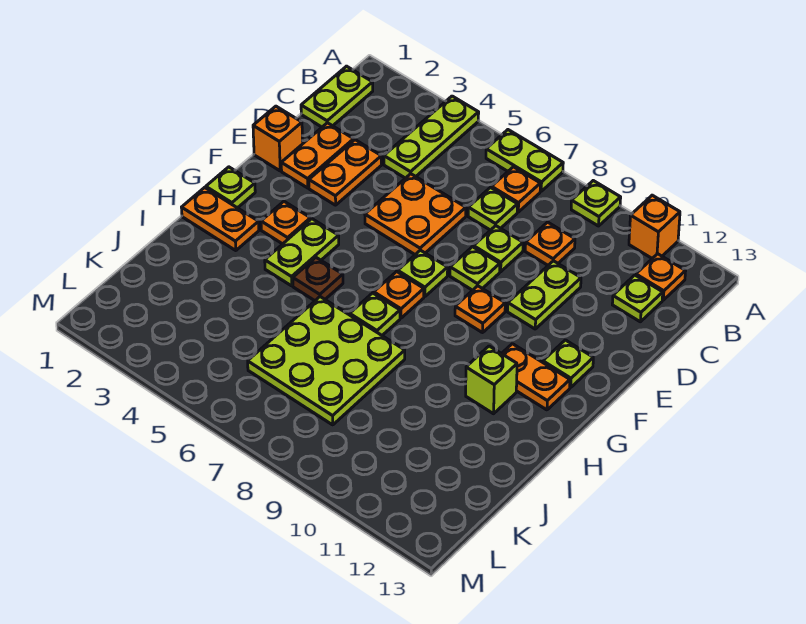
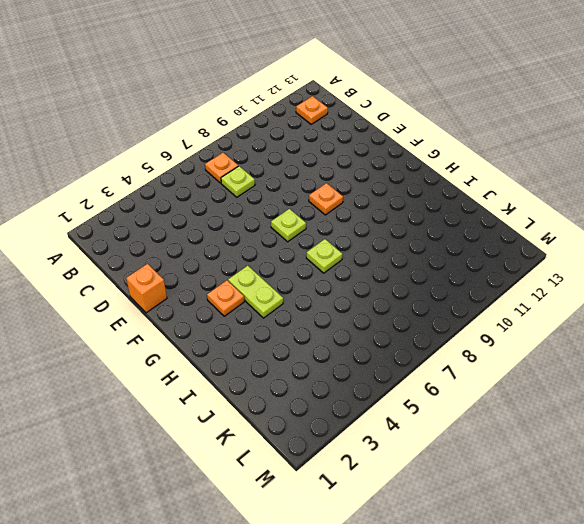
none -> lime plate A4:C4 level 1
none -> lime plate A6:A7 level 1
none -> lime plate A9 level 1
none -> orange brick A11 level 1

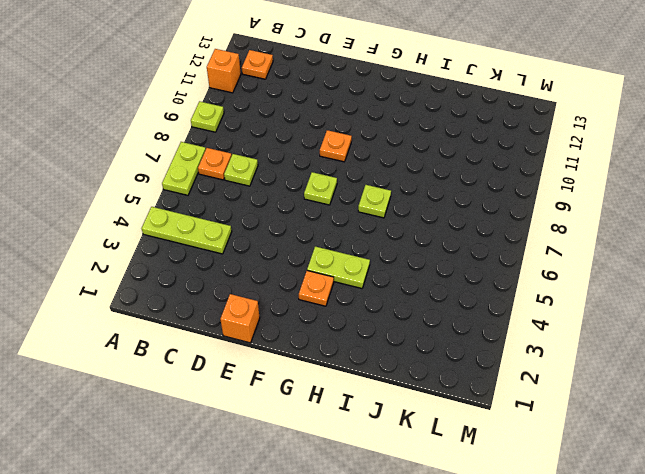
none -> lime plate B1:C1 level 1
none -> orange plate C9 level 1
none -> lime plate C12 level 1
none -> orange plate D2:E2 level 1

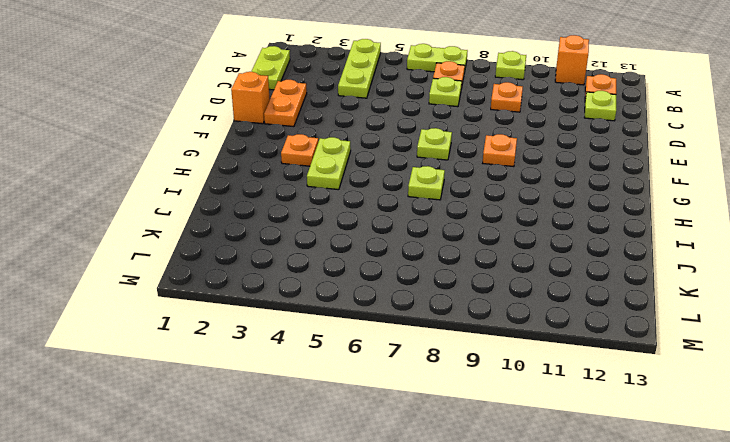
none -> orange plate D3:E3 level 1
none -> orange plate D5:E6 level 1
none -> lime plate D8 level 1
none -> lime plate D10:E10 level 1

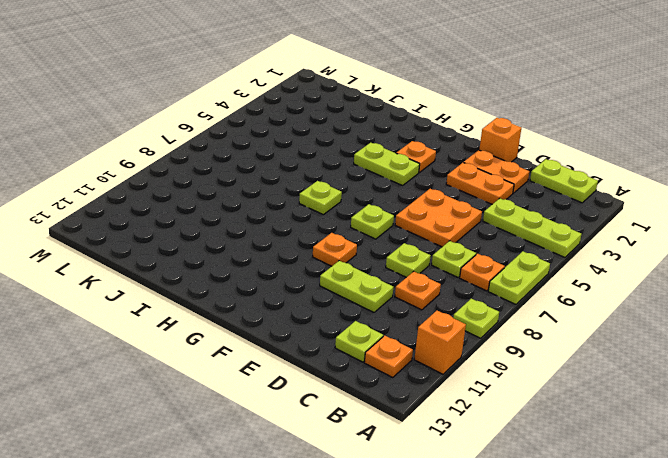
none -> lime plate E8 level 1
none -> lime plate F12 level 1
none -> lime plate G1 level 1
none -> orange plate G7 level 1

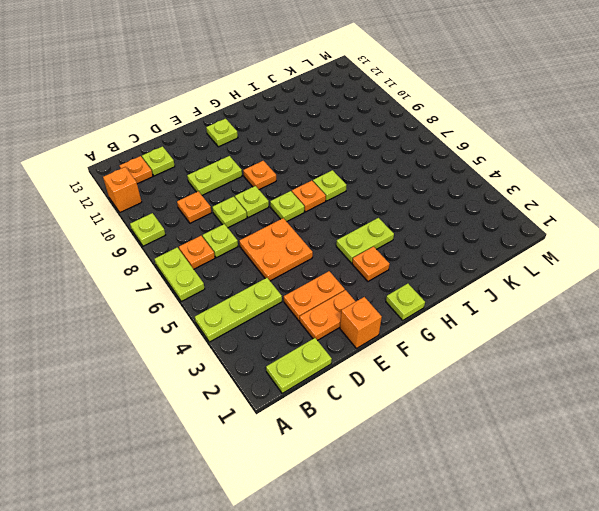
none -> orange plate G11:G12 level 1
none -> orange plate H1:H2 level 1
none -> brown plate H5 level 1
none -> lime brick H11 level 1

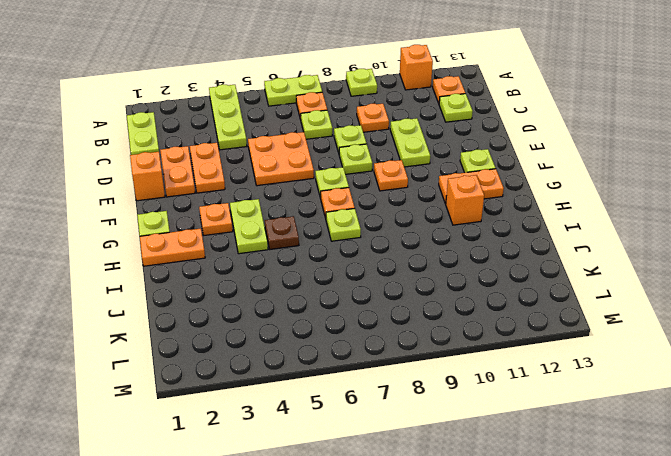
orange brick H11 level 1 -> lime brick H11 level 1
none -> lime plate I6:K8 level 1

